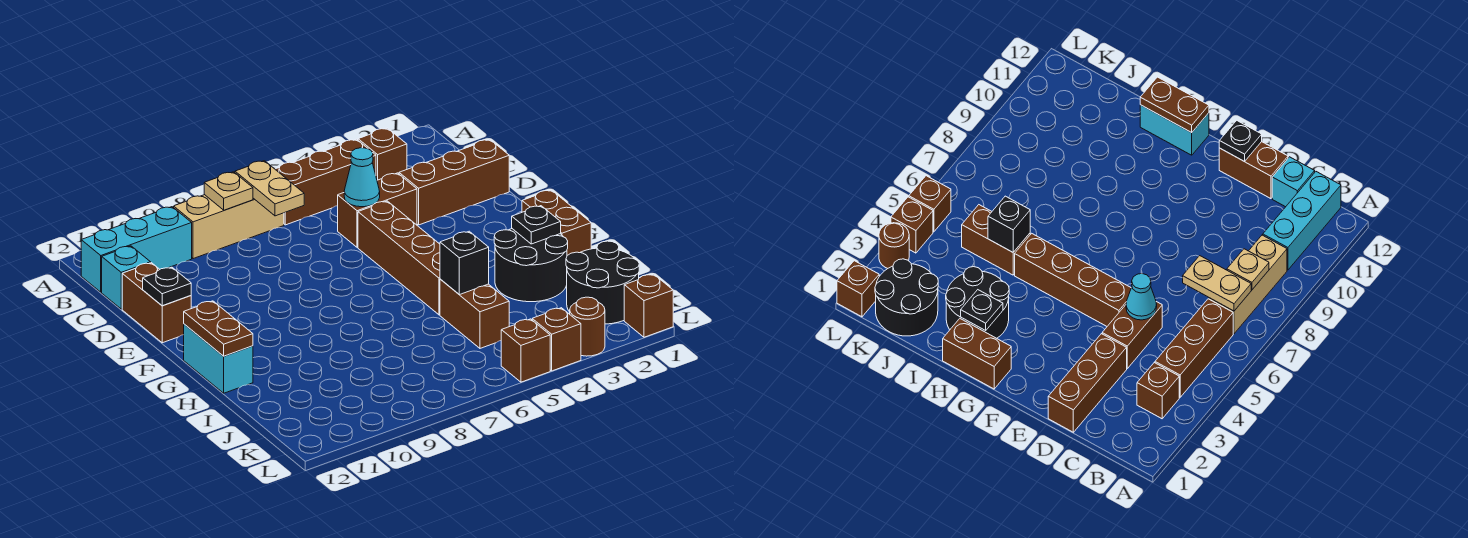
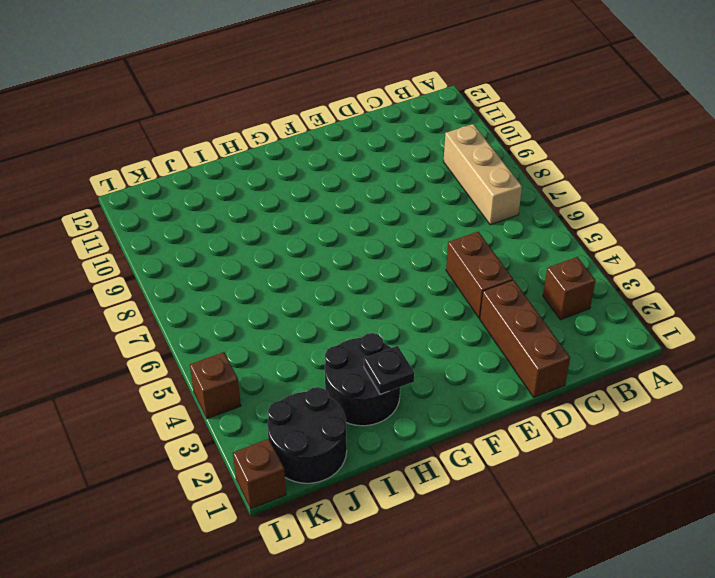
none -> brown brick B4:B6 level 1
none -> cyan brick B10:B12 level 1
none -> cyan brick C12 level 1

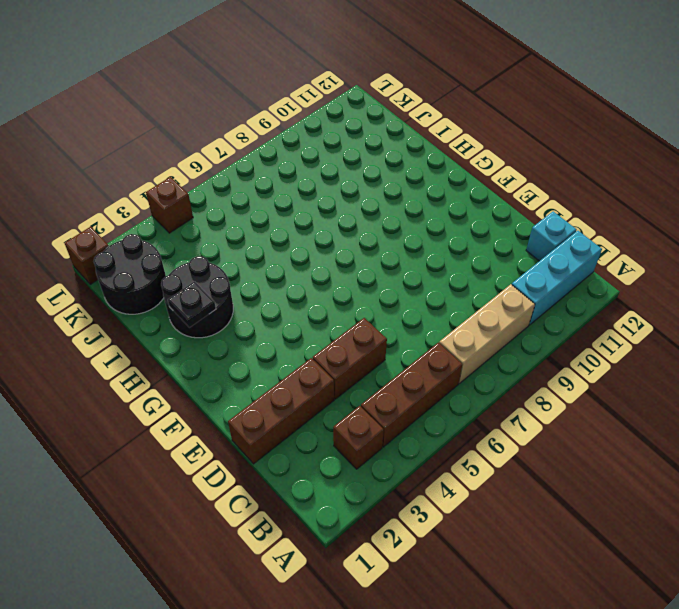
none -> brown brick D12:E12 level 1
none -> brown brick E5:H5 level 1
none -> brown brick G1:H1 level 1

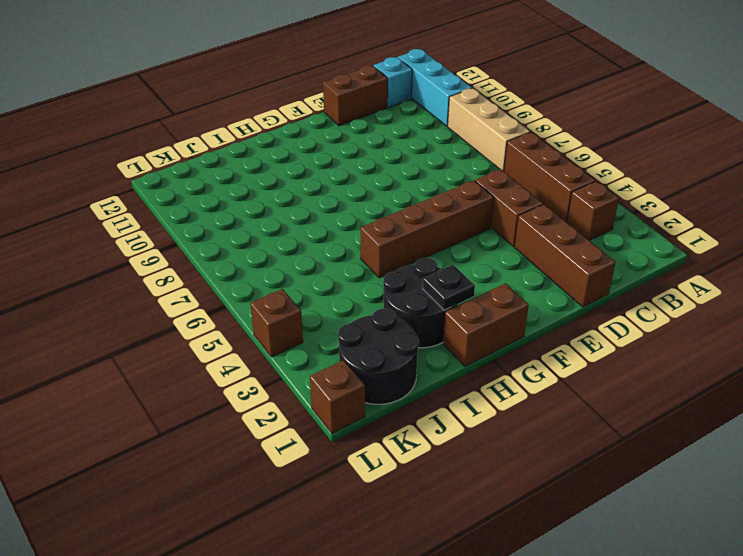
none -> cyan brick G12:H12 level 1
none -> brown brick I5:J5 level 1
none -> brown round brick L3 level 1

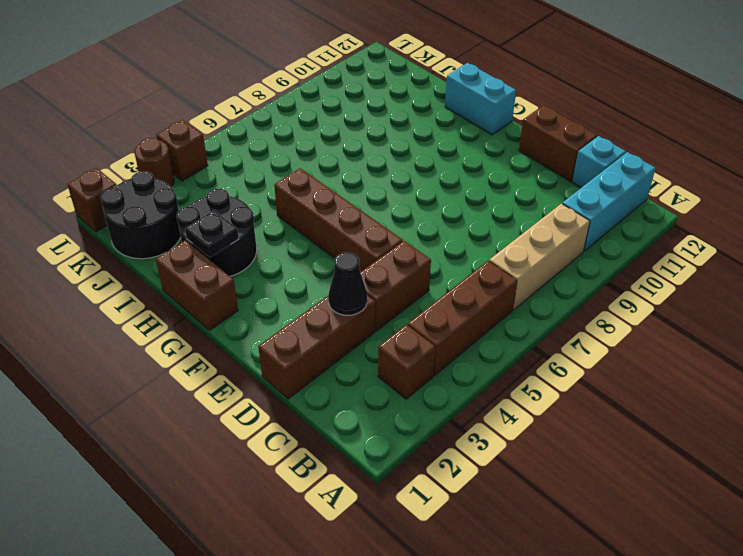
black cone D3 level 2 -> none
none -> brown brick I5:J5 level 1
none -> brown brick L5 level 1
none -> tan plate B7:C7 level 2

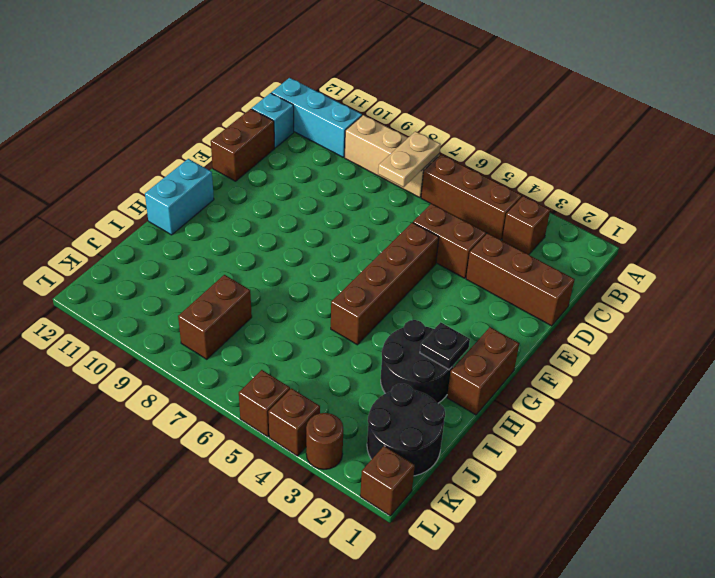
brown brick J8:K8 level 1 -> brown brick I5:J5 level 1
none -> tan plate B8 level 2
none -> cyan cone D5 level 2
none -> black plate E12 level 2

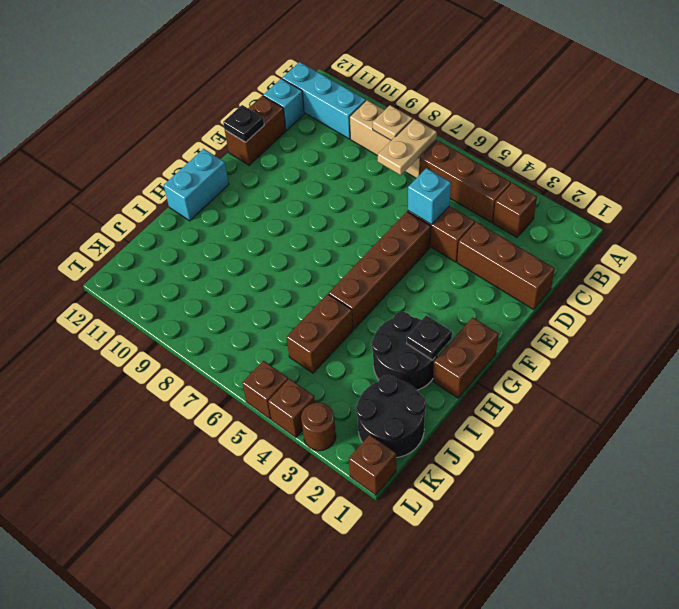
cyan brick D5 level 2 -> cyan cone D5 level 2
none -> brown plate G12:H12 level 2
none -> black brick I5 level 2

